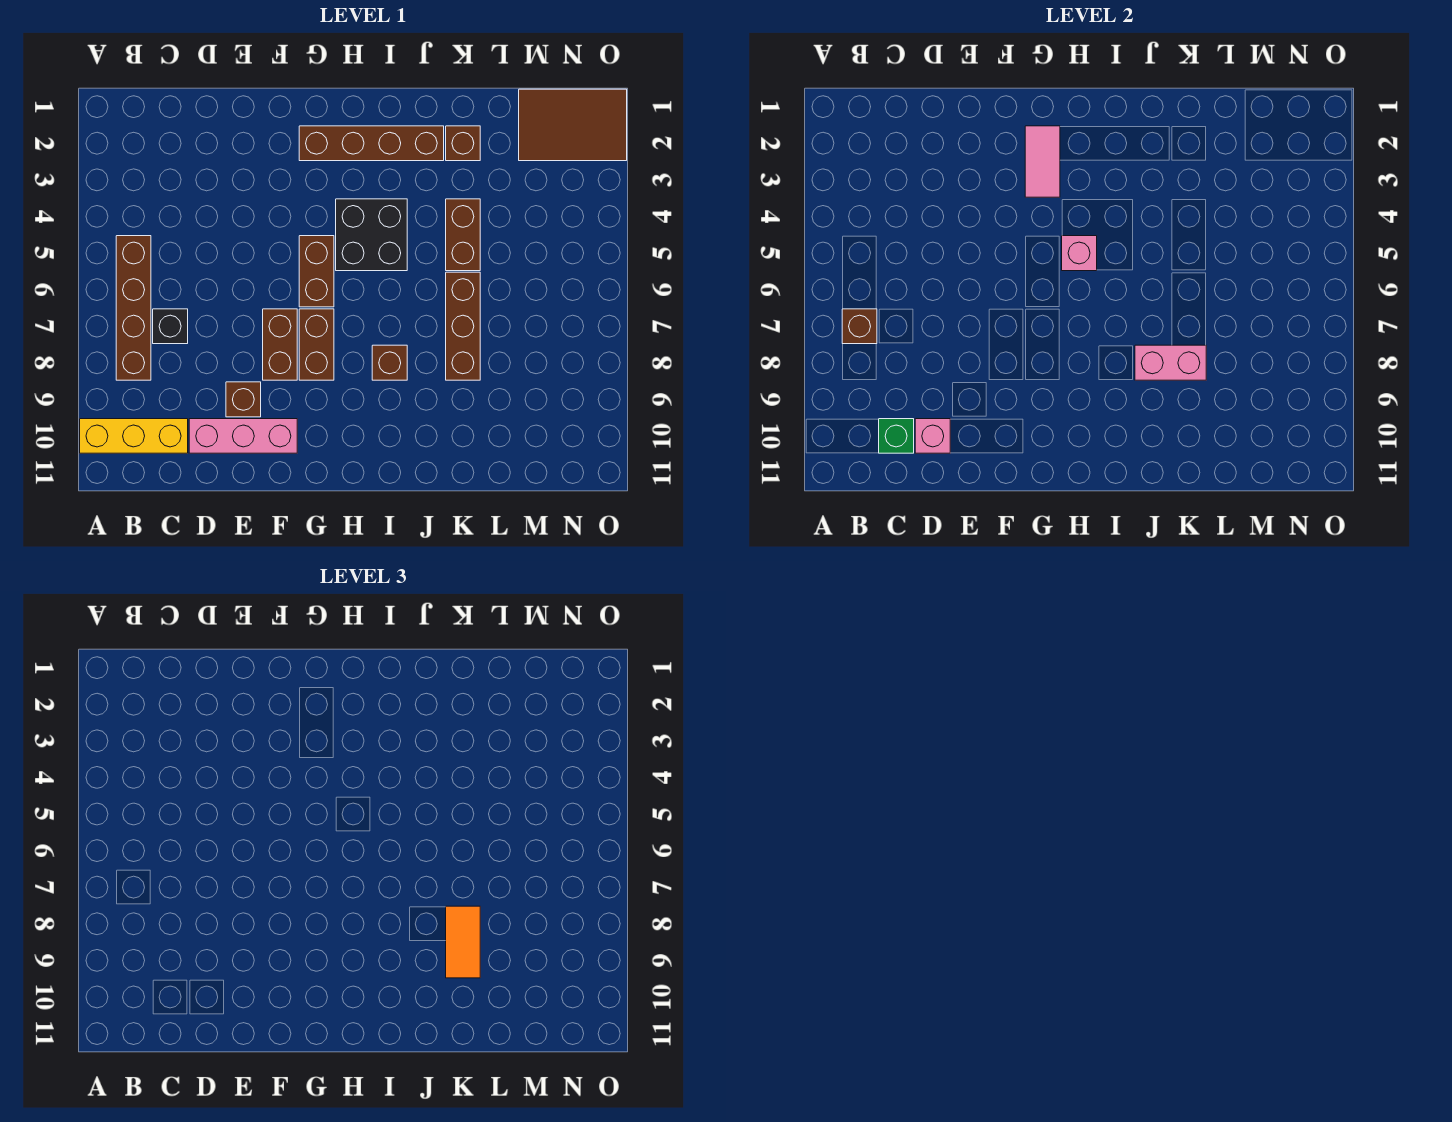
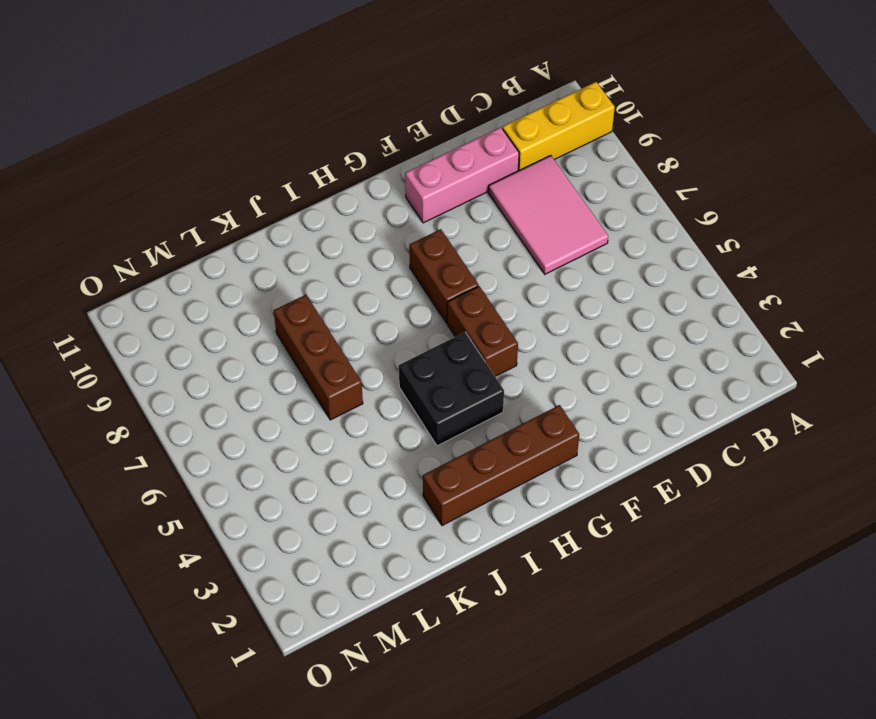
pink tile C7:D9 level 1 -> black brick C7 level 1
none -> brown brick B5:B8 level 1
none -> brown brick E9 level 1
none -> brown brick F7:F8 level 1

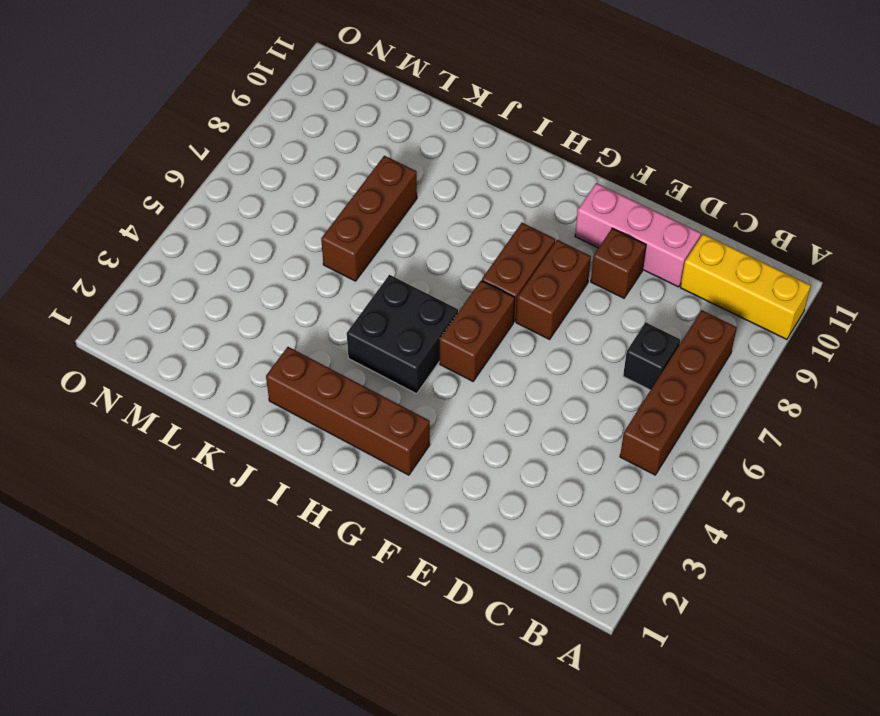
none -> brown brick I8 level 1
none -> brown brick K2 level 1
none -> brown brick K4:K5 level 1

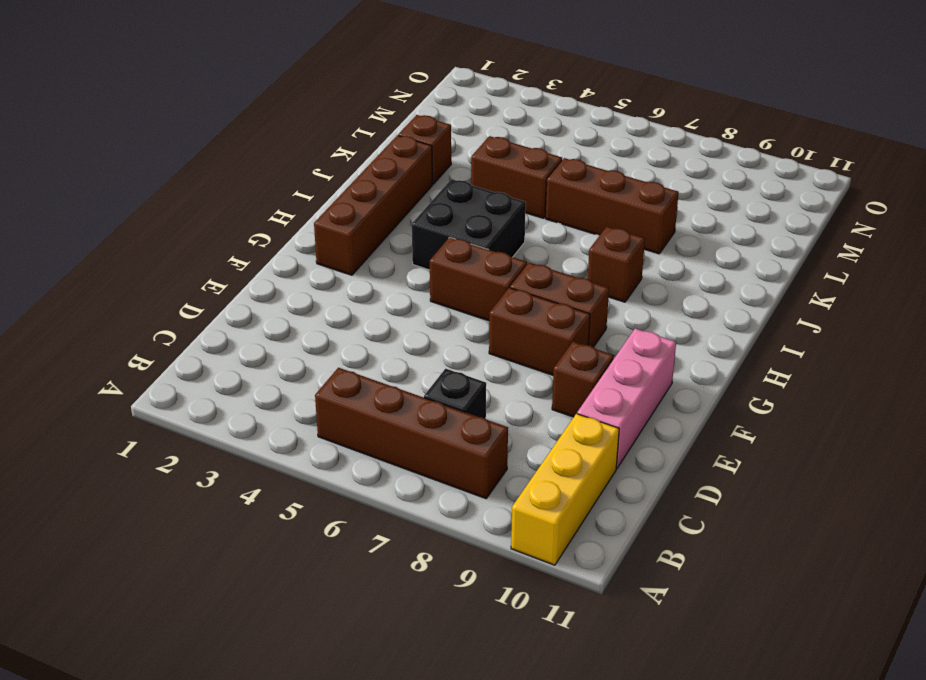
none -> brown tile M1:O2 level 1
none -> brown brick B7 level 2
none -> green brick C10 level 2

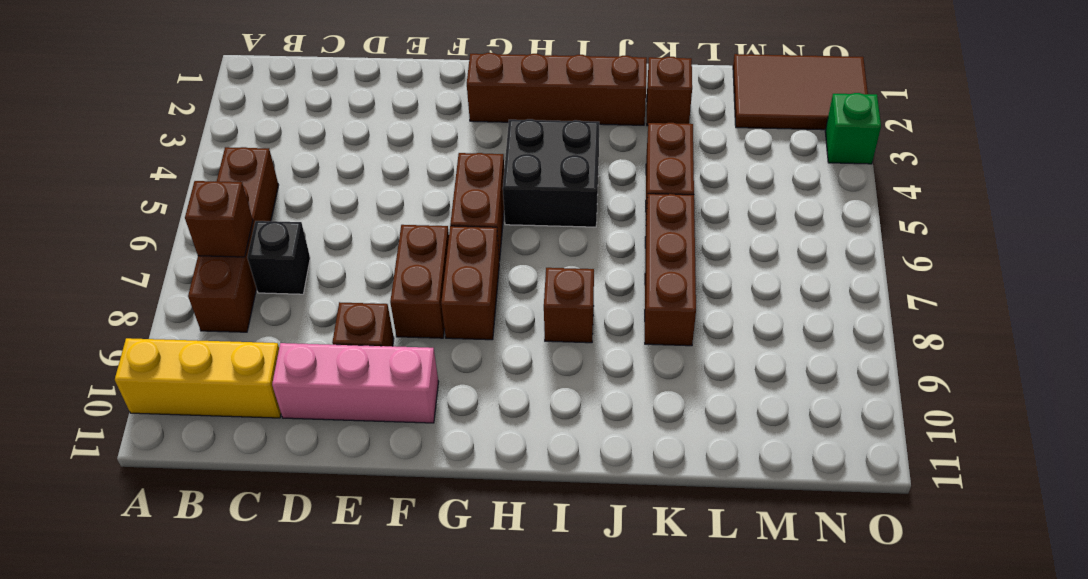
green brick O3 level 1 -> green brick C10 level 2
none -> pink brick D10 level 2
none -> pink tile G2:G3 level 2
none -> pink brick H5 level 2

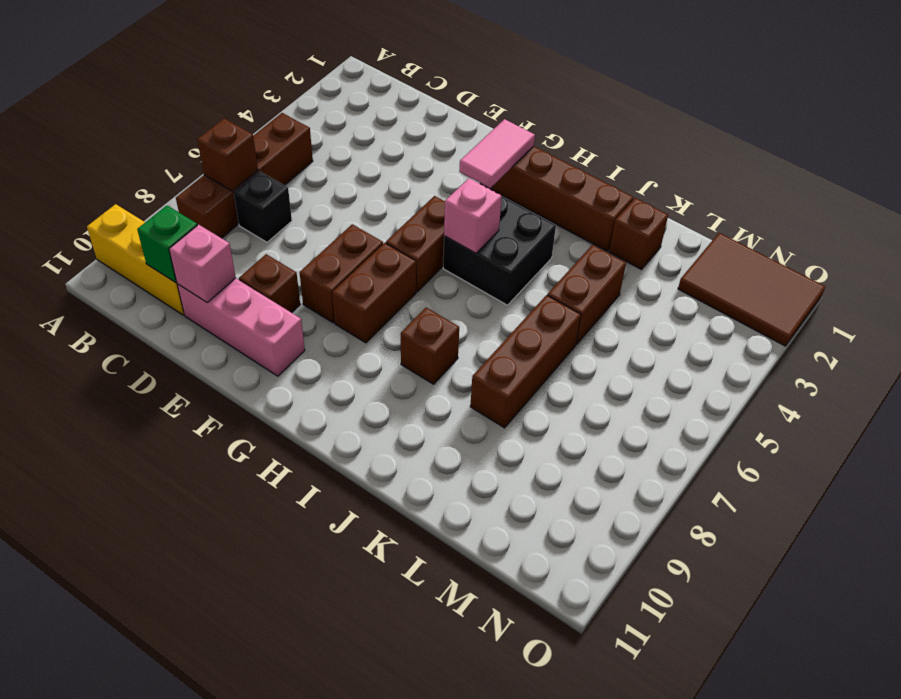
none -> pink brick J8:K8 level 2
none -> orange tile K8:K9 level 3

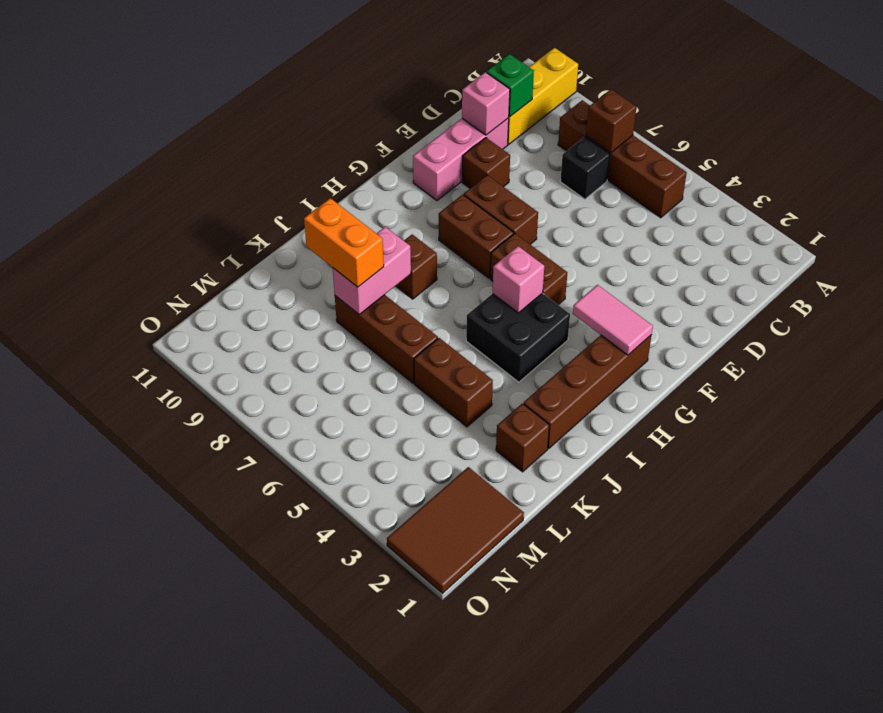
orange brick K8:K9 level 3 -> orange tile K8:K9 level 3

